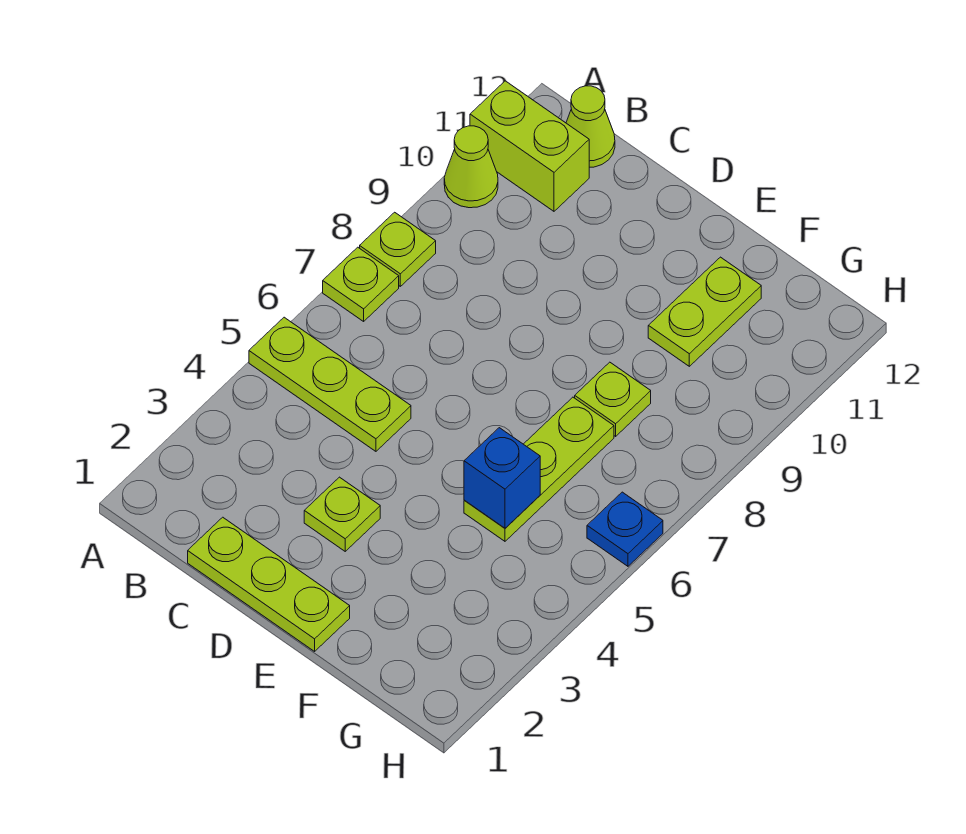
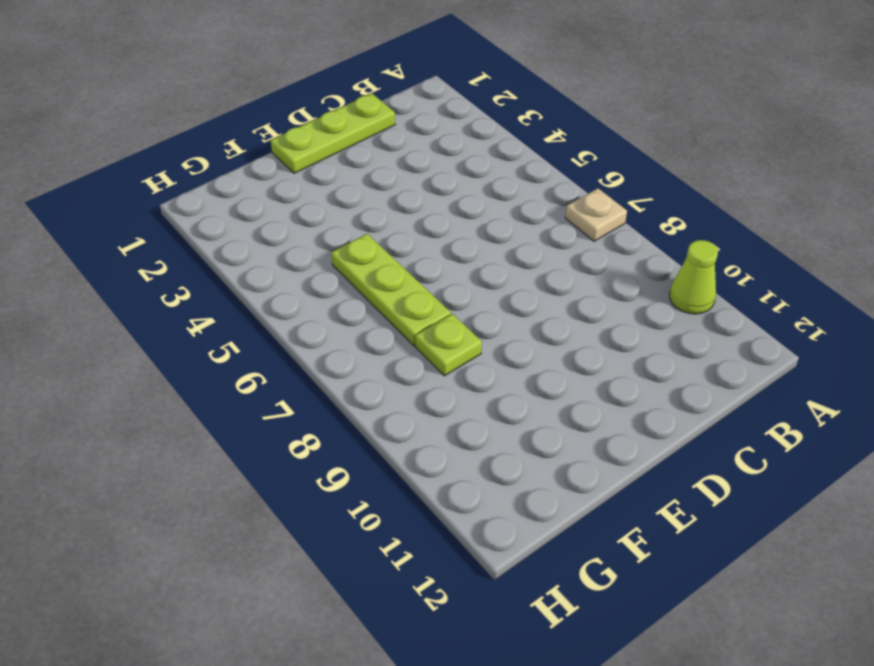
tan plate A7 level 1 -> lime plate A7 level 1
none -> lime plate A5:C5 level 1
none -> lime plate A8 level 1
none -> lime brick A11:B11 level 1

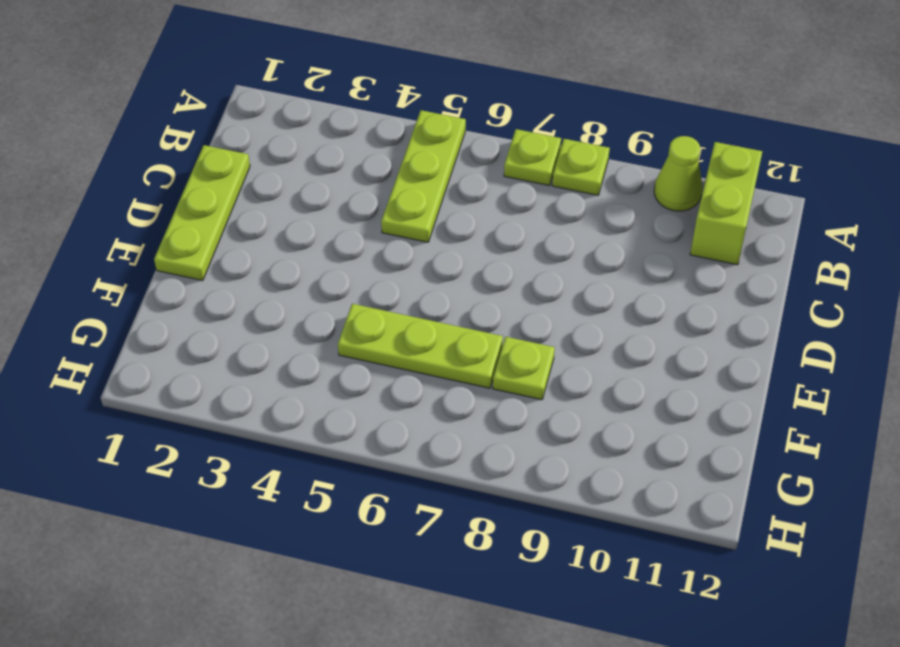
none -> lime cone B12 level 1
none -> lime plate D3 level 1
none -> lime plate F10:F11 level 1

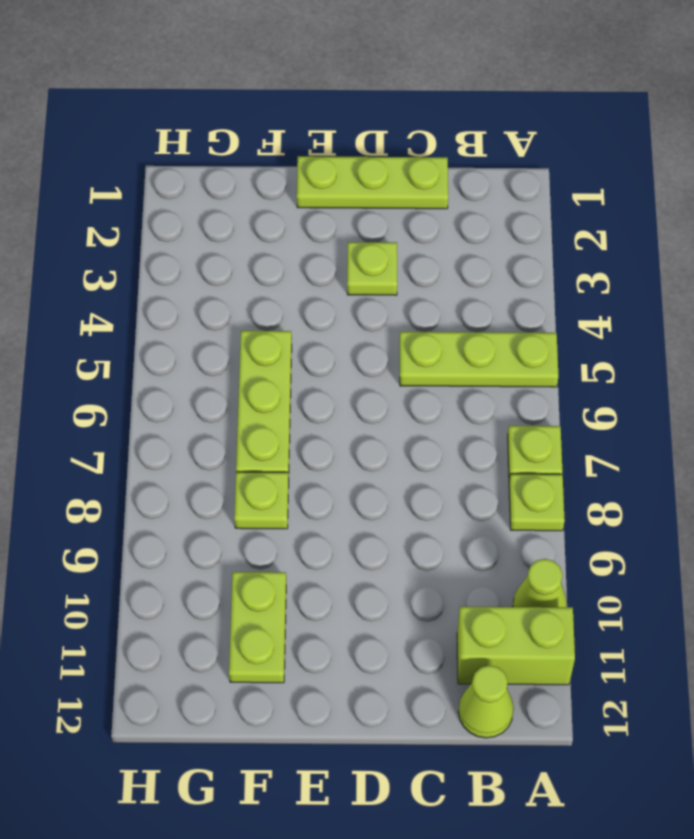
none -> blue plate H6 level 1
none -> blue brick F5 level 2

